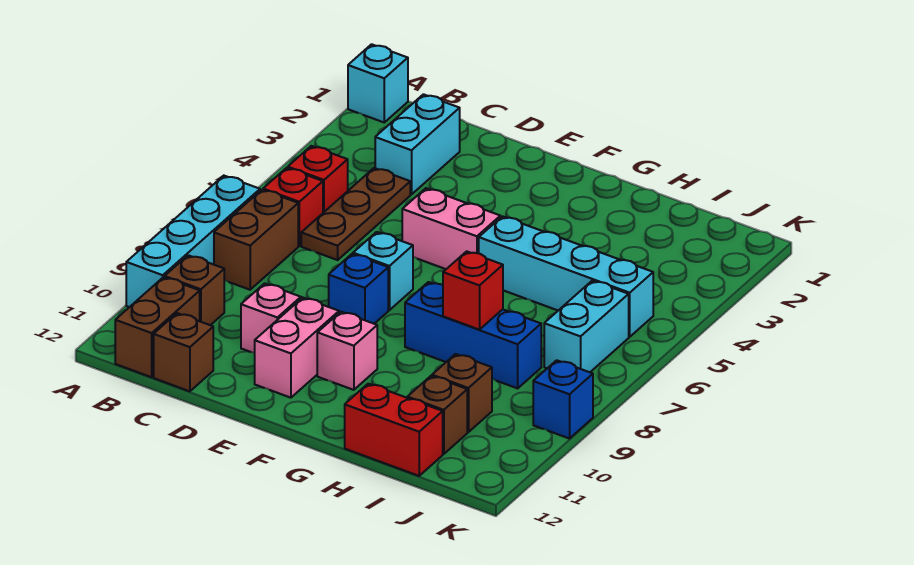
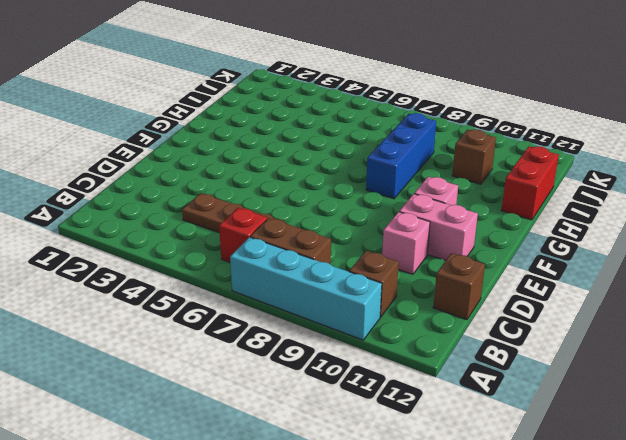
none -> cyan brick A1 level 1
none -> red brick B5 level 1
none -> brown brick B11:B12 level 1

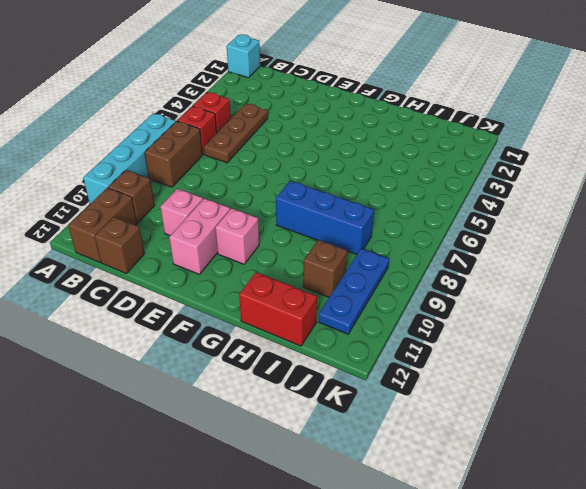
blue plate J9:J11 level 1 -> none
none -> cyan brick C2:C3 level 1
none -> pink brick E5:F5 level 1
none -> cyan brick E7 level 1

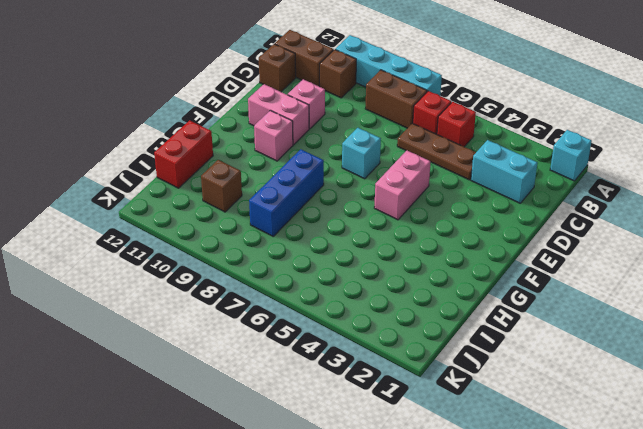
none -> blue brick E8 level 1
none -> cyan brick G5:J5 level 1
none -> brown brick I11 level 1

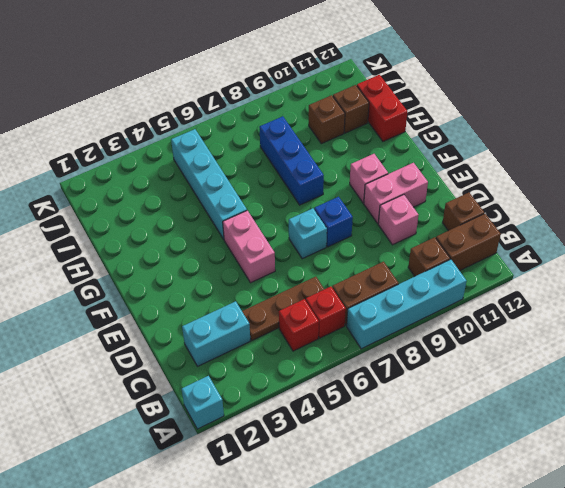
none -> cyan brick J6:J7 level 1
none -> blue brick K9 level 1
none -> red brick H8 level 2

